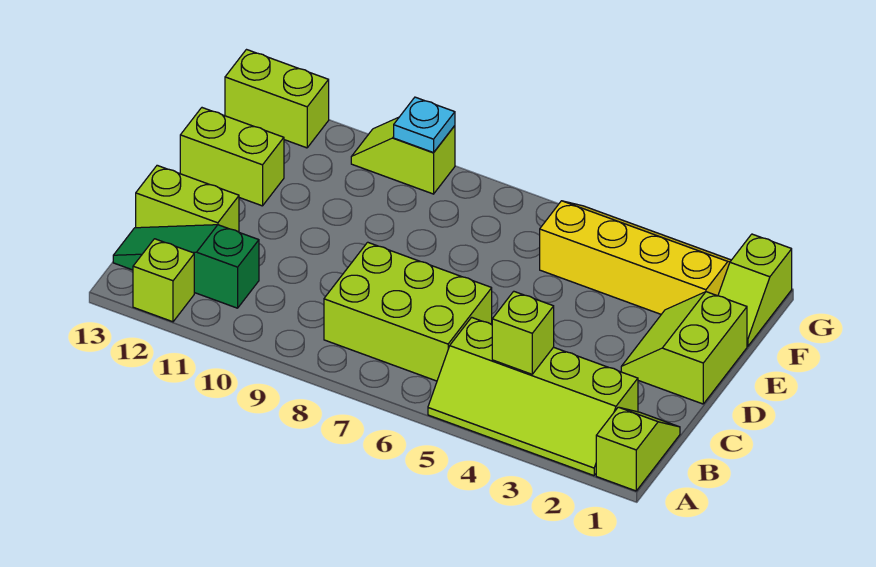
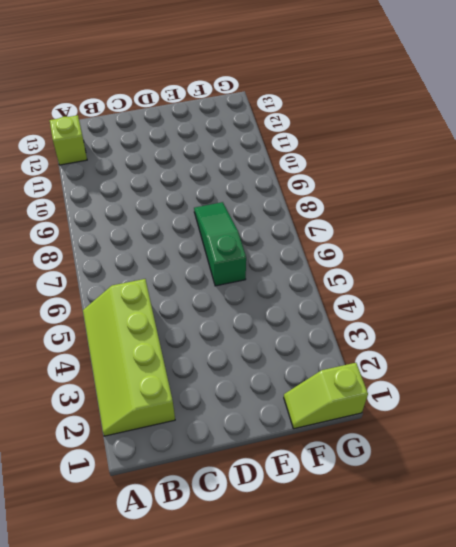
green slope E6:E8 level 1 top 6 -> green slope B11:B13 level 1 top 11
none -> lime slope A1:B1 level 1 top A
none -> lime brick B6:C8 level 1
none -> lime brick C12:C13 level 1

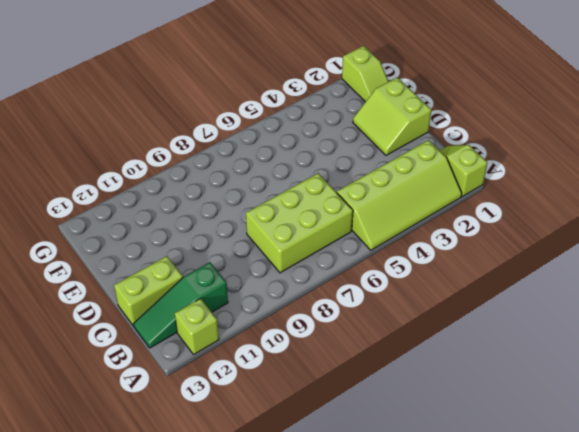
none -> lime brick E12:E13 level 1
none -> yellow slope F2:G5 level 1 top F
none -> lime slope G9:G10 level 1 top 9

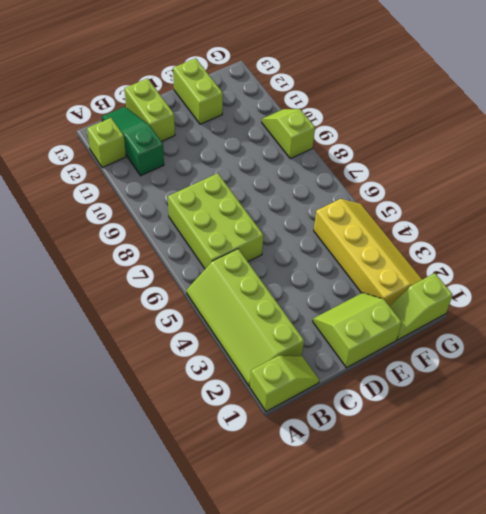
none -> lime brick G12:G13 level 1
none -> lime brick B4 level 2
none -> cyan plate G9 level 2

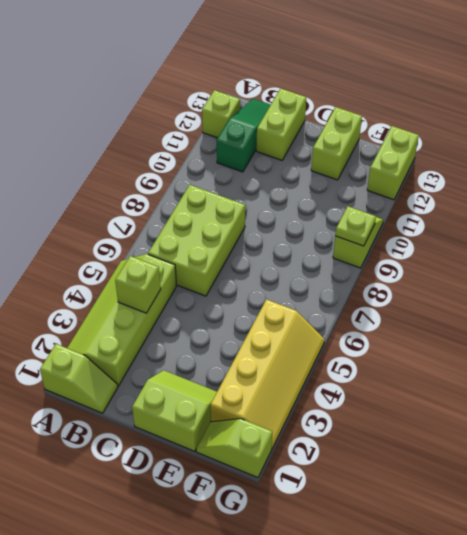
lime plate G9 level 2 -> cyan plate G9 level 2

